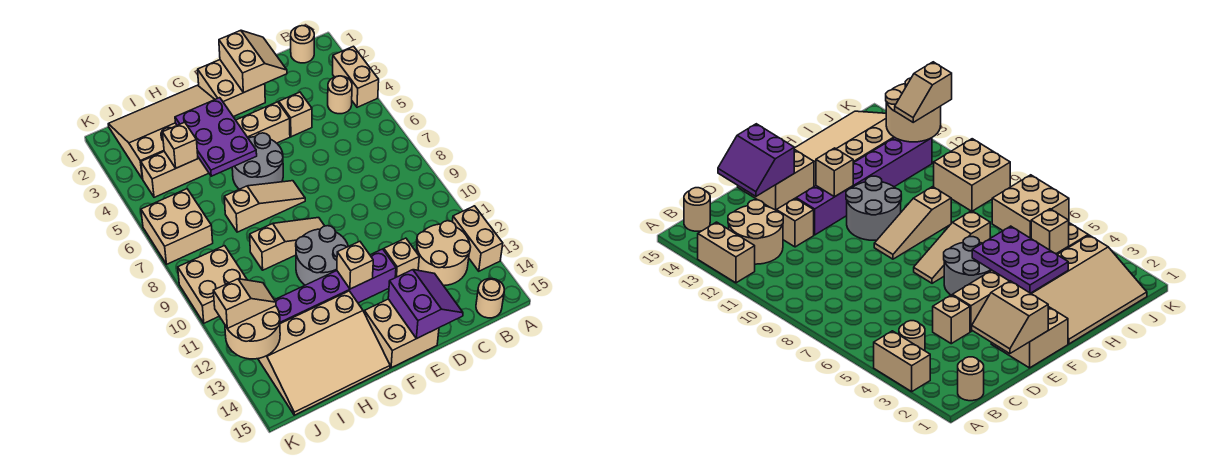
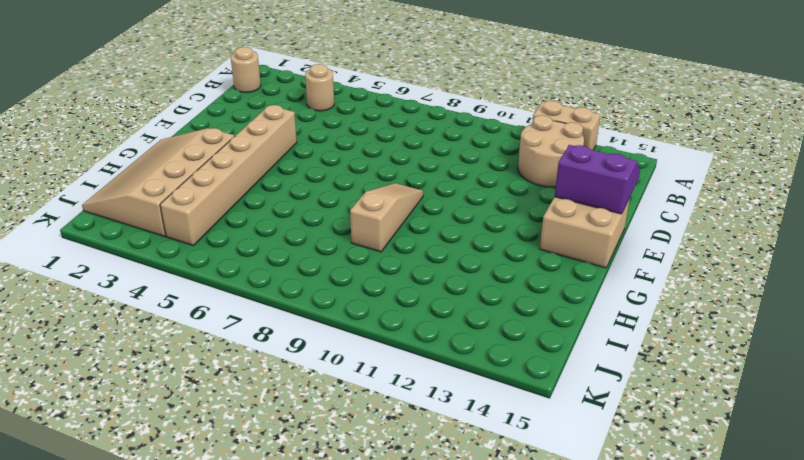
none -> tan brick A3:A4 level 1
none -> tan round brick B15 level 1
none -> tan brick D4 level 1

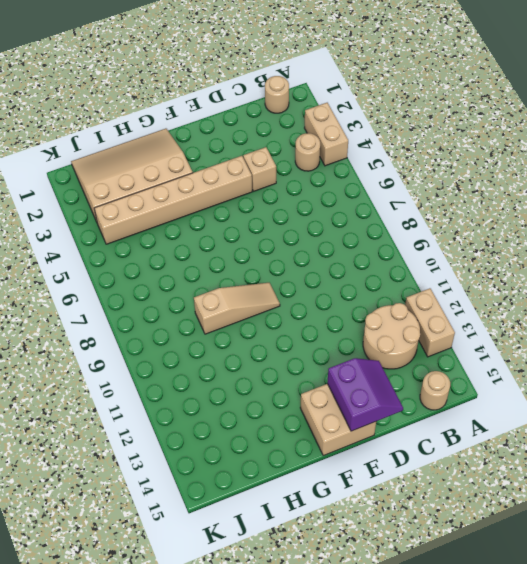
none -> tan brick D12 level 1
none -> tan brick E1:F2 level 1
none -> purple brick E12:J12 level 1

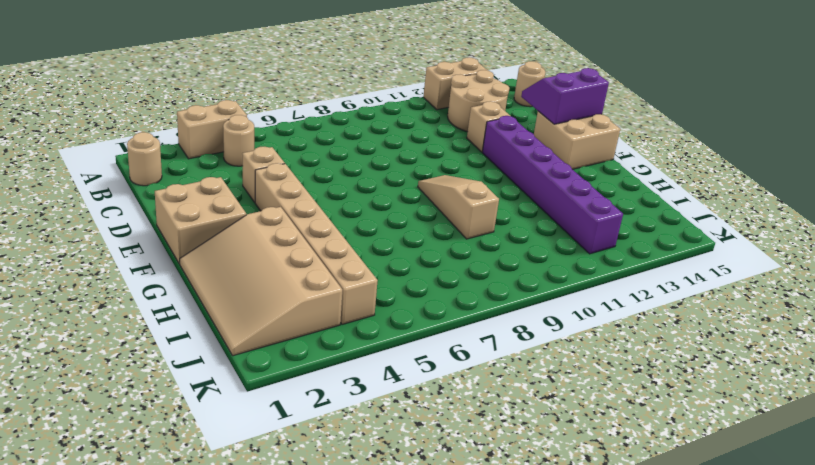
none -> grey round brick F5:G6 level 1
none -> tan slope F7:H7 level 1 top H
none -> grey round brick F10:G11 level 1

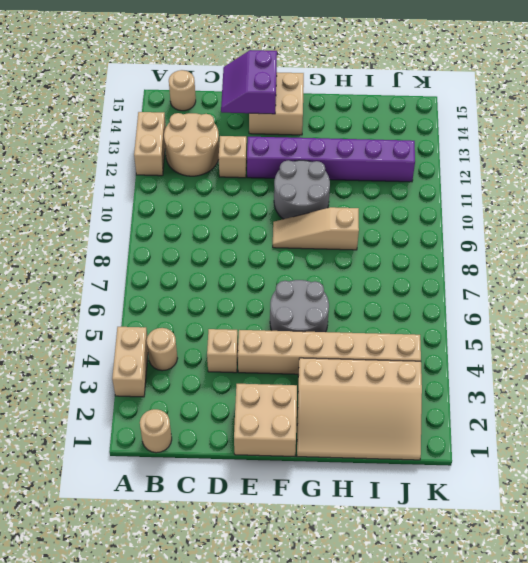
none -> tan slope F7:H7 level 1 top H
none -> tan slope G13:J15 level 1 top 13
none -> tan brick J6:K7 level 1

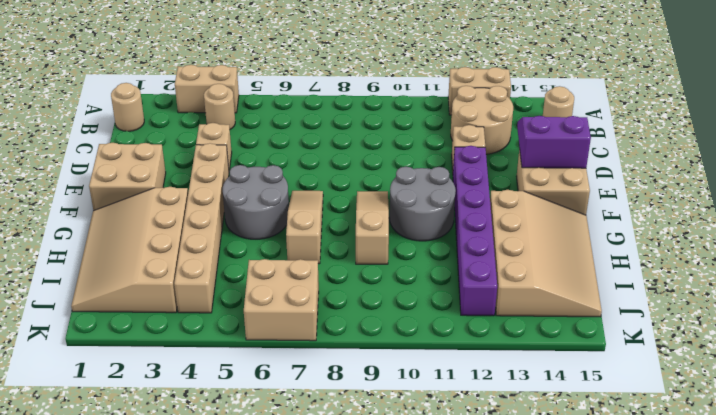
none -> tan brick J9:K10 level 1
none -> tan slope D1:E2 level 2 top E
none -> tan brick F12 level 2

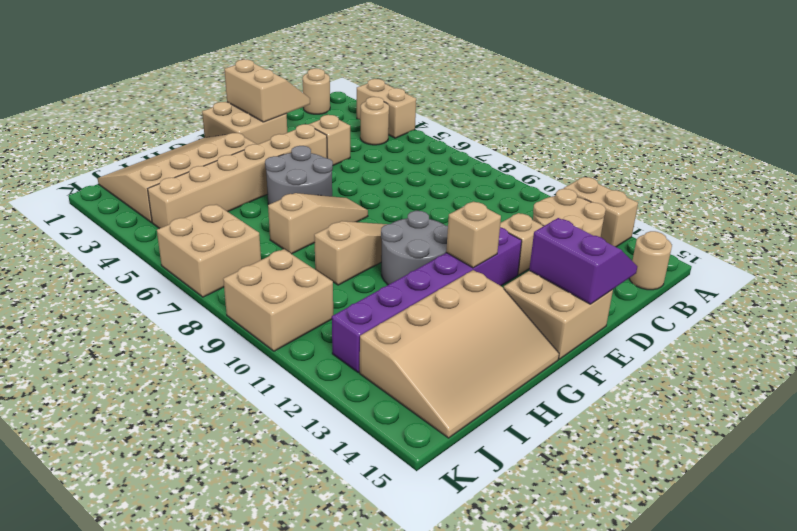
none -> purple plate G3:H5 level 2
none -> tan brick I4 level 2
none -> tan round brick J12:K13 level 2

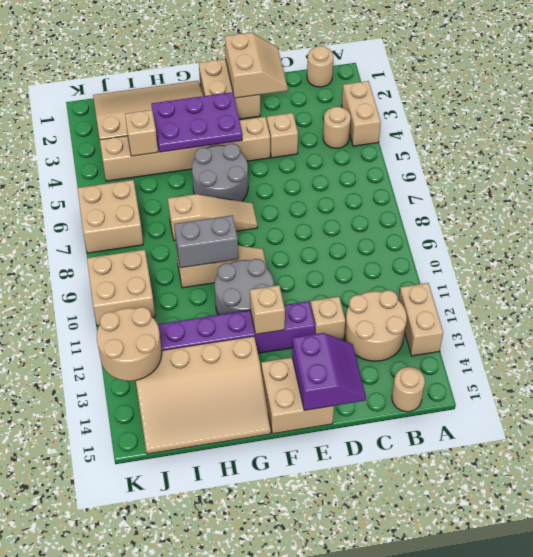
purple plate F3:H4 level 2 -> purple plate G3:H5 level 2
grey brick G9:H9 level 2 -> none
none -> tan slope J12:K12 level 3 top K

